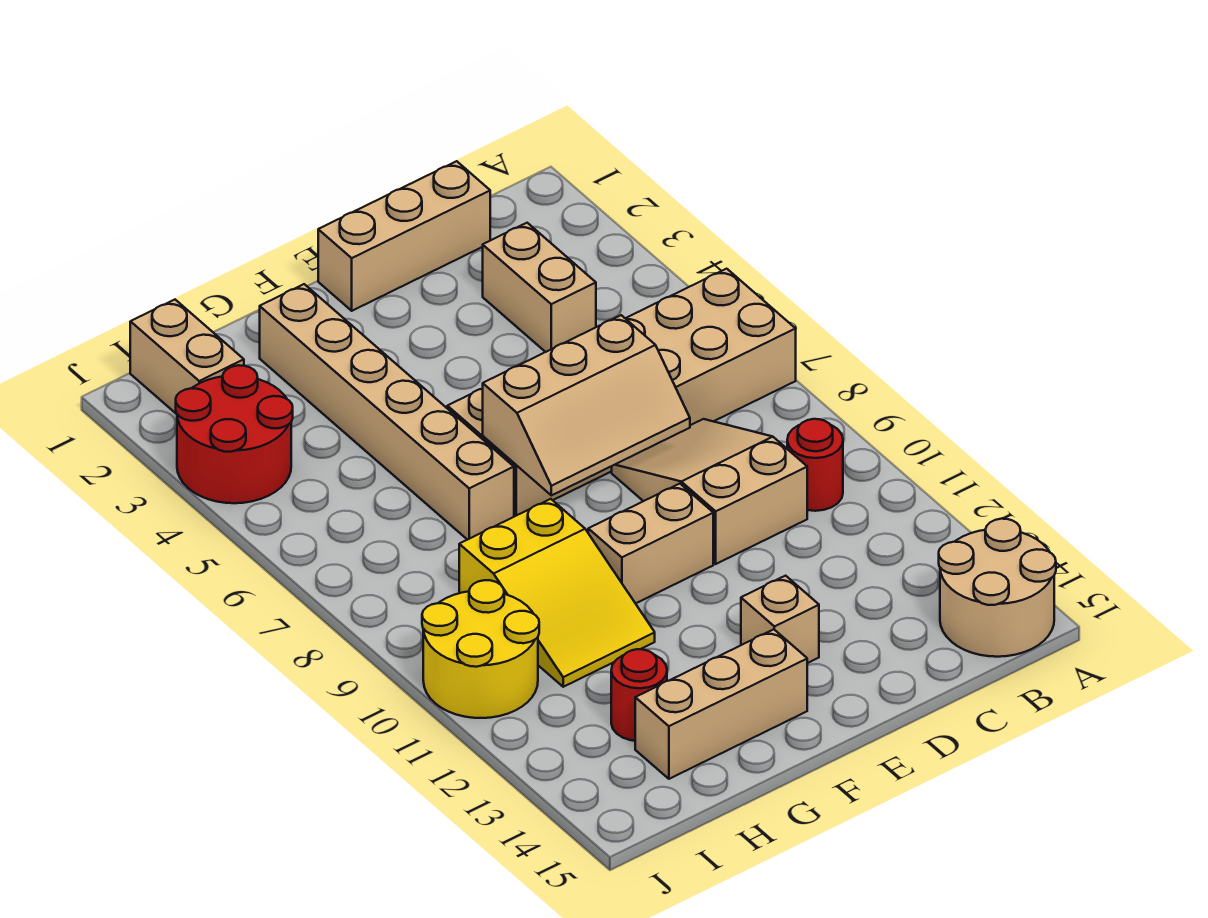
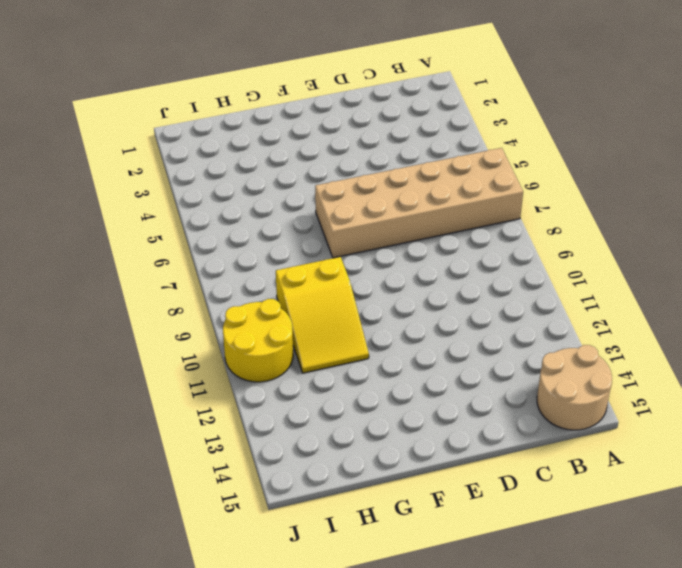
none -> red round brick B10 level 1
none -> tan brick C1:E1 level 1
none -> tan brick C3:C4 level 1

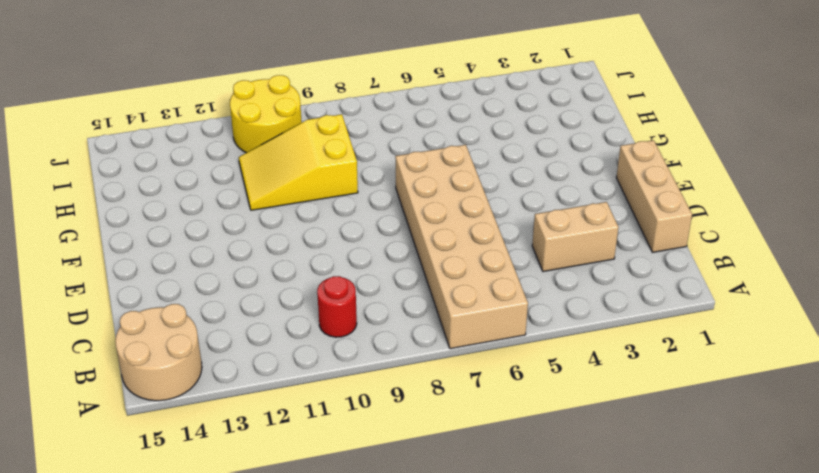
none -> tan slope C8:D10 level 1 top 10
none -> tan brick E10:F10 level 1
none -> tan brick E13 level 1

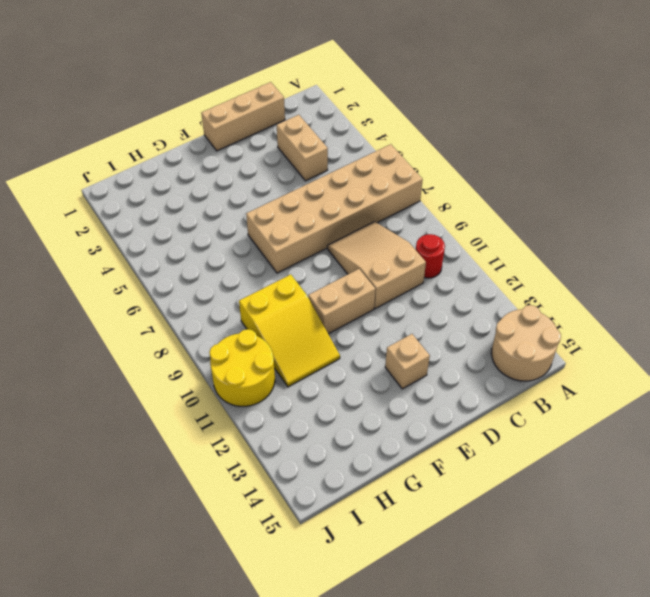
none -> tan brick F14:H14 level 1
none -> tan brick G2:G7 level 1
none -> red round brick H13 level 1

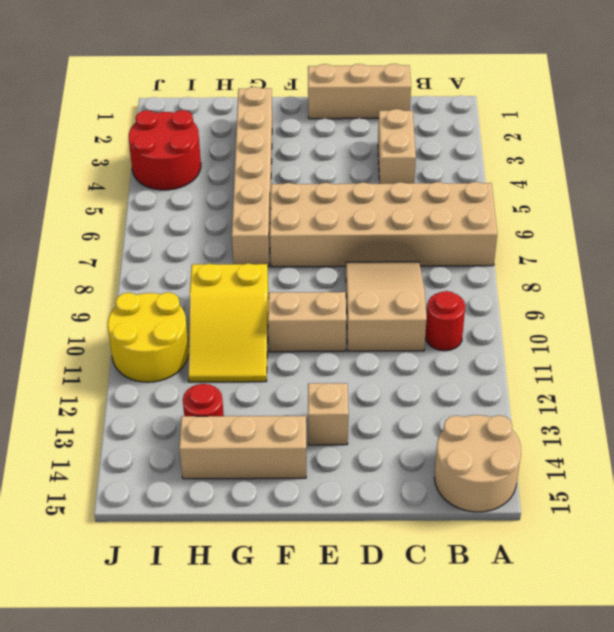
none -> tan brick I1:I2 level 1
none -> tan slope D7:F8 level 2 top 7

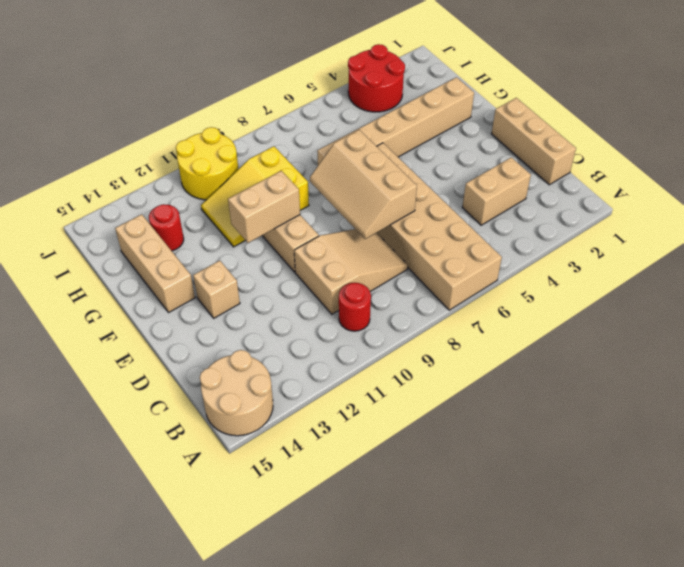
tan brick F10:F11 level 2 -> tan brick I1:I2 level 1

